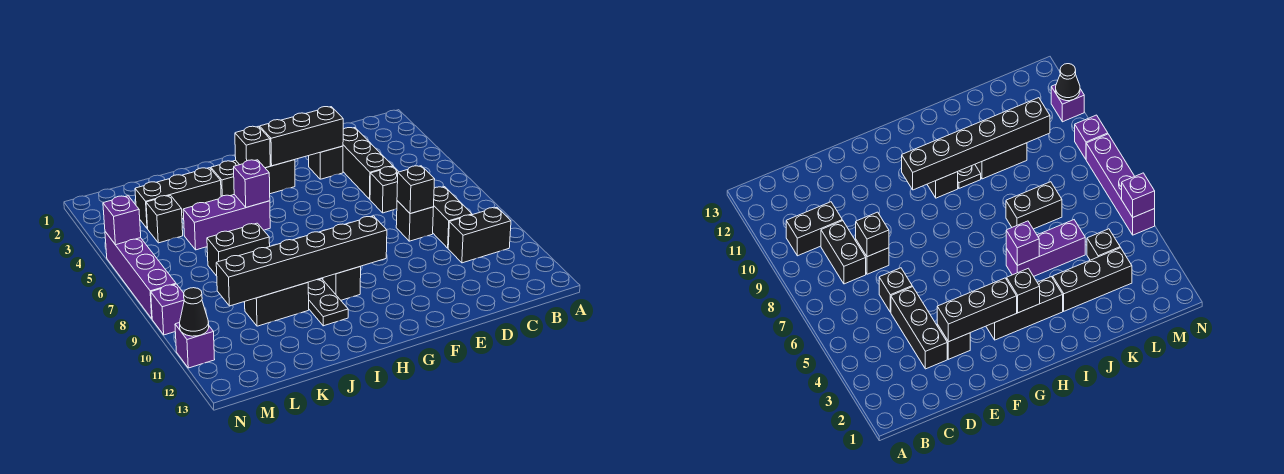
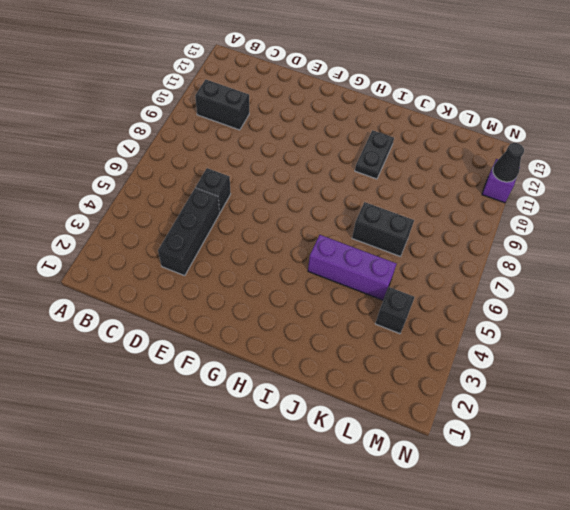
none -> black brick C8:C9 level 1
none -> black brick D8 level 1
none -> black brick E3 level 1

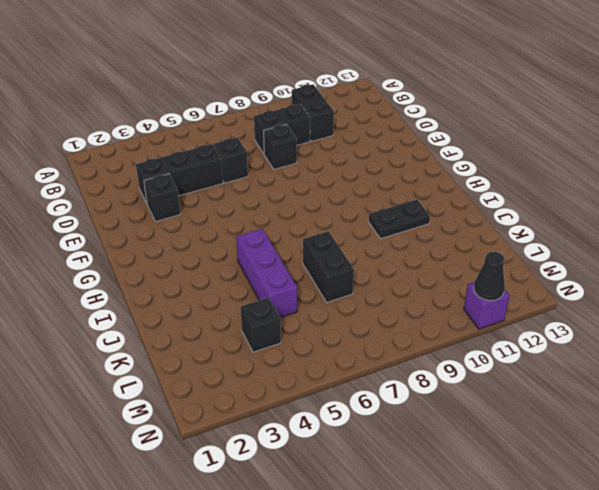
none -> black brick G3:I3 level 1
none -> black brick H10 level 1
none -> black brick J3:L3 level 1

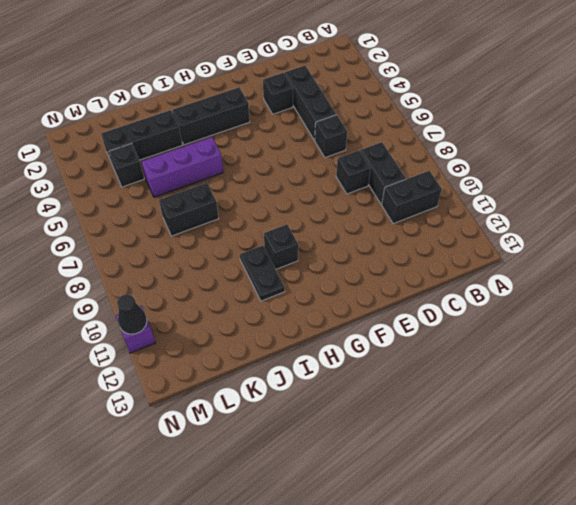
none -> black brick J10:K10 level 1
none -> purple brick N5:N8 level 1
none -> purple brick N9 level 1

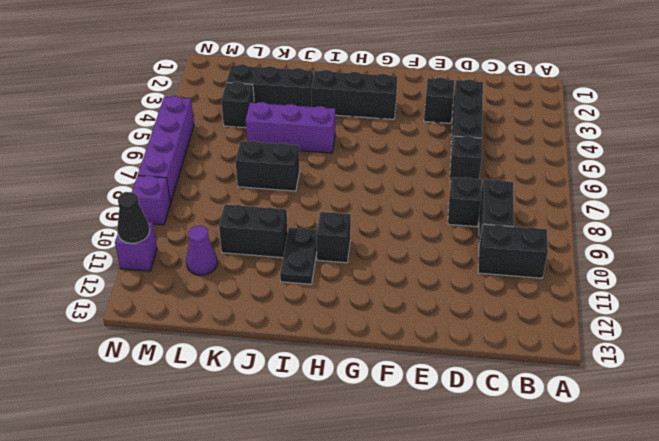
purple cone L11 level 1 -> none
none -> black brick D8 level 2
none -> black brick E3:G3 level 2
none -> black brick G10:L10 level 2

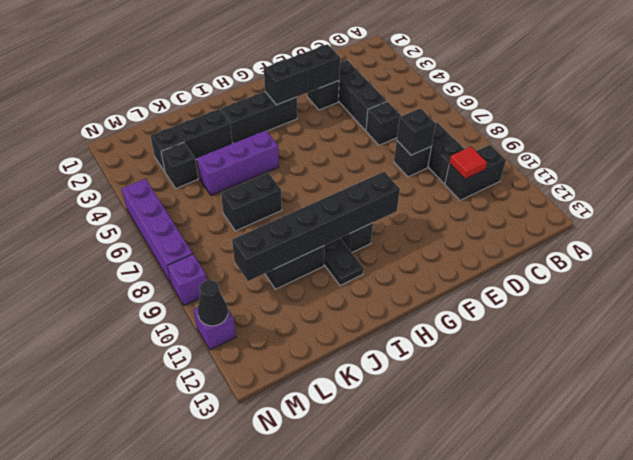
red tile C10 level 2 -> none
none -> black brick H3 level 2
none -> purple brick I5 level 2
none -> purple brick N5 level 2

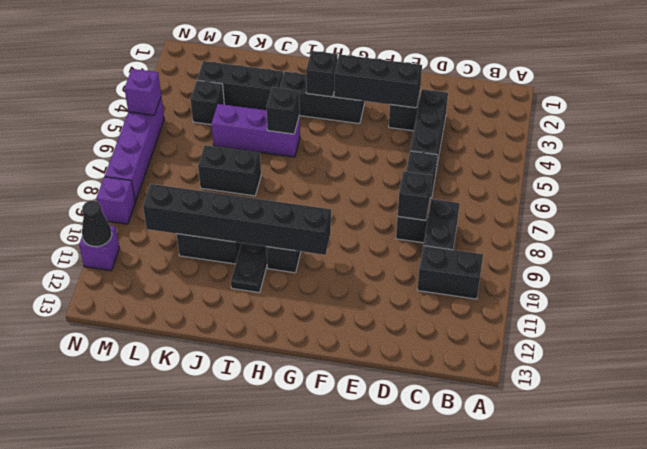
black brick I5 level 2 -> purple brick I5 level 2

